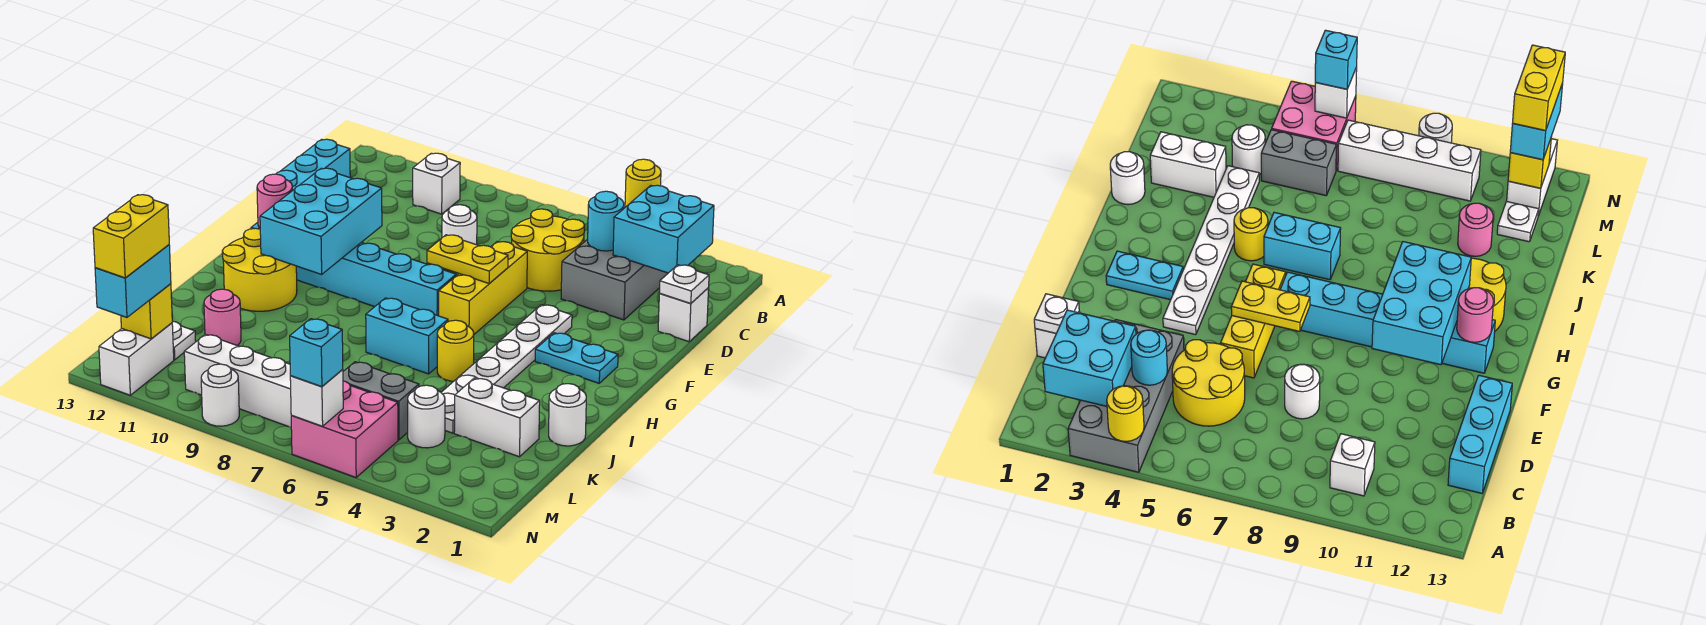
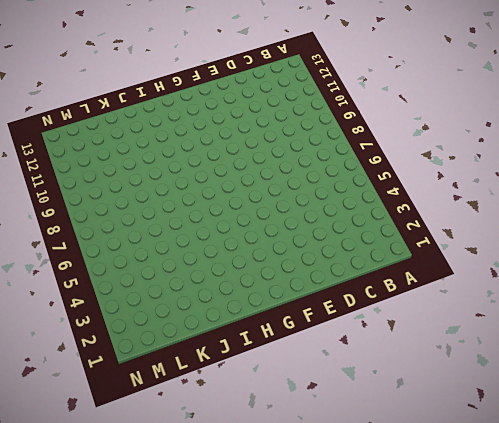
none -> grey brick A3:D4 level 1
none -> white brick B10 level 1
none -> yellow round brick C5:D6 level 1
none -> cyan brick C13:E13 level 1

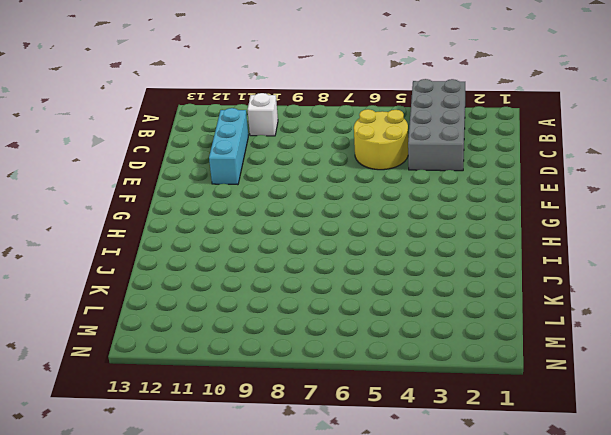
cyan brick C11:E11 level 1 -> cyan brick C13:E13 level 1
none -> white brick D1 level 1
none -> white round brick D8 level 1
none -> yellow brick E6:G6 level 1
none -> white plate F4:K4 level 1

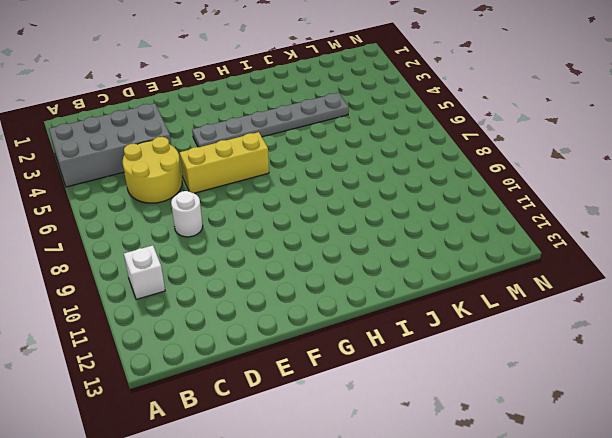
grey plate F4:K4 level 1 -> white plate F4:K4 level 1
none -> cyan brick C13:E13 level 1
none -> white brick D1 level 1
none -> cyan plate G2:G3 level 1
none -> cyan brick G7:G12 level 1

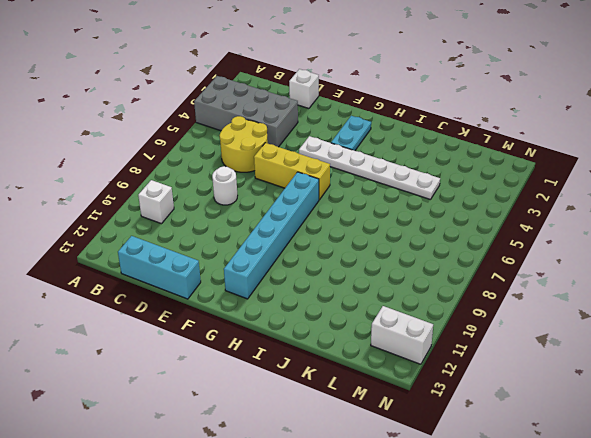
none -> yellow round brick H11:I12 level 1
none -> yellow round brick I5 level 1
none -> cyan brick I6:I7 level 1
none -> white round brick J1 level 1

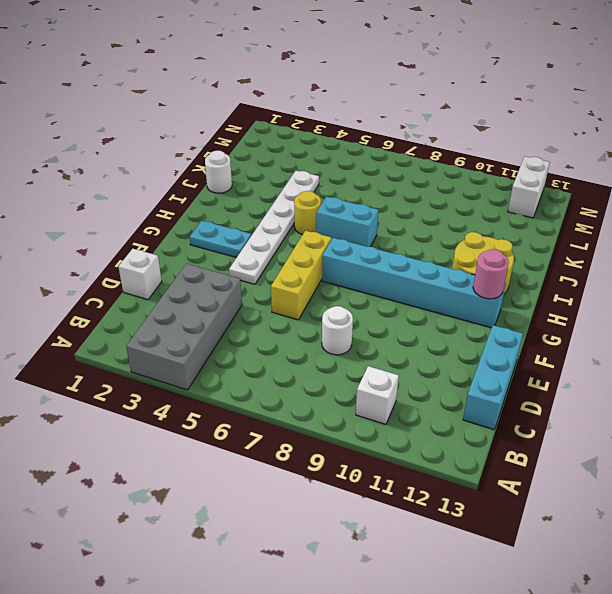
none -> yellow round brick C5:D6 level 1
none -> white brick K2:K3 level 1
none -> pink round brick K11 level 1
none -> white round brick L4 level 1

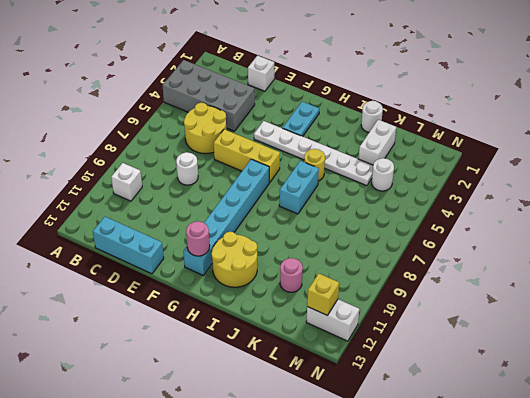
none -> grey brick L5:L6 level 1
none -> white plate L12 level 1
none -> pink brick M5:N6 level 1
none -> white brick M7:M10 level 1

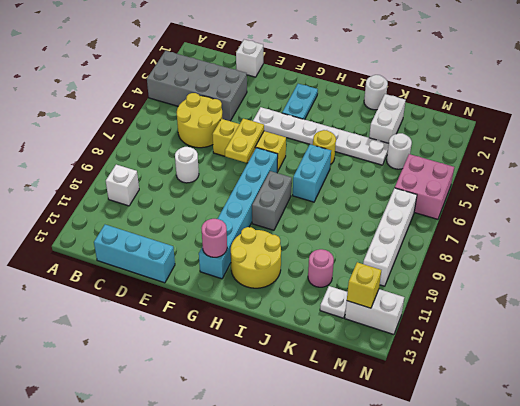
grey brick H8:H9 level 1 -> grey brick L5:L6 level 1
none -> white round brick N9 level 1
none -> yellow round brick A4 level 2
none -> cyan brick B2:C3 level 2
none -> cyan round brick C4 level 2

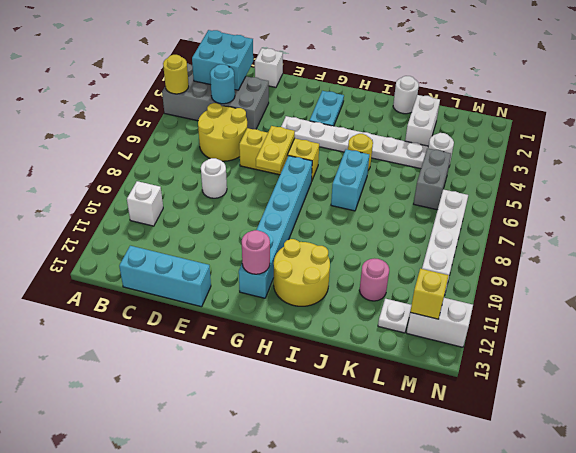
none -> pink brick M5:N6 level 1
none -> white round brick N9 level 1
none -> white plate D1 level 2
none -> cyan brick F10:H11 level 2

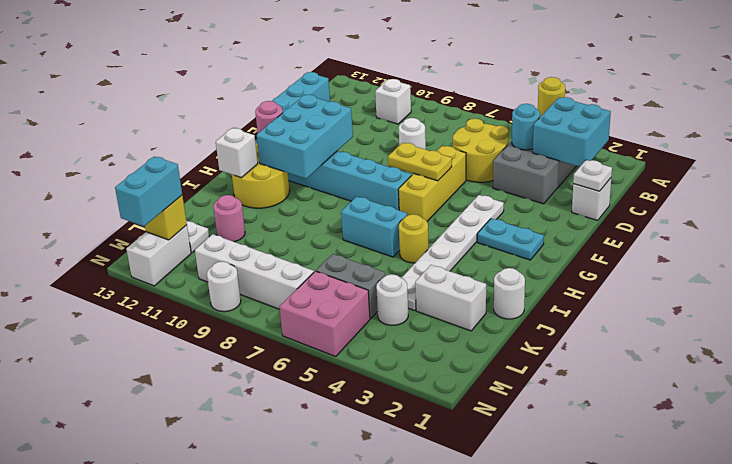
white brick I12 level 2 -> white brick N6 level 2
none -> cyan brick N6 level 3
none -> yellow brick M12:N12 level 4

